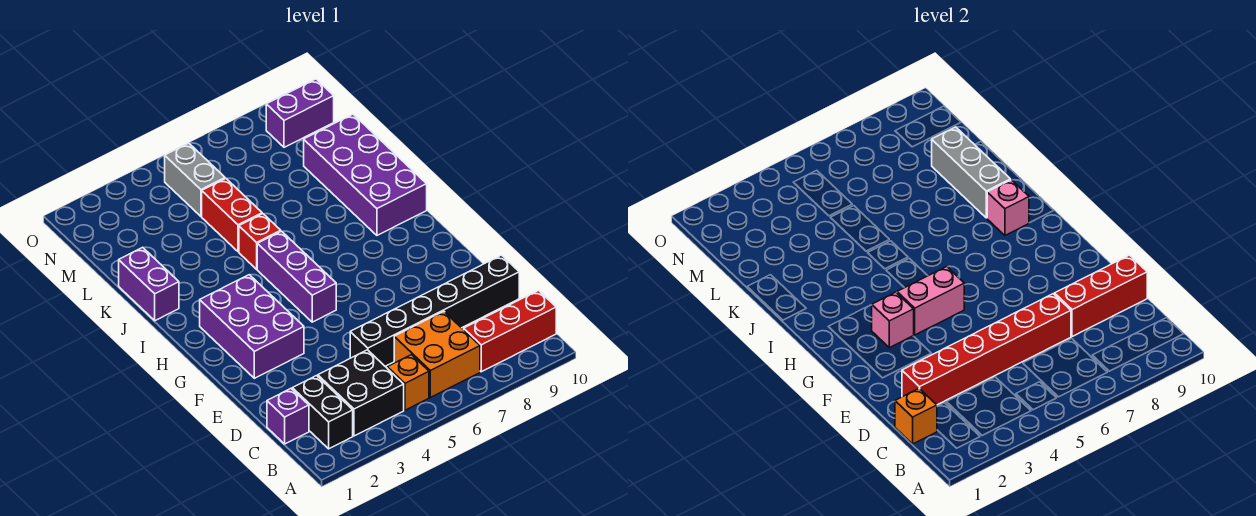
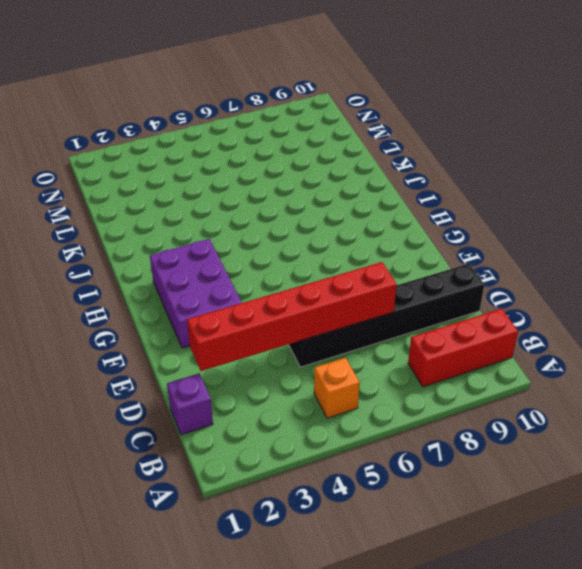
none -> black brick B2:C2 level 1
none -> black brick B3:C4 level 1
none -> orange brick B6:C7 level 1

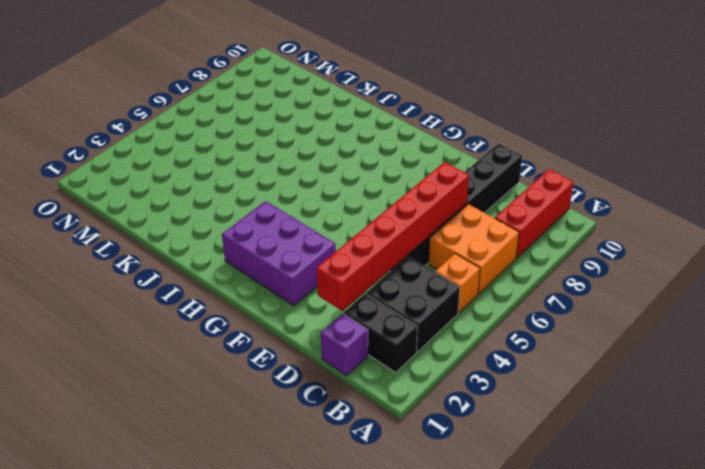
none -> purple brick G5:I5 level 1
none -> purple brick I9:L10 level 1
none -> purple brick J1:K1 level 1

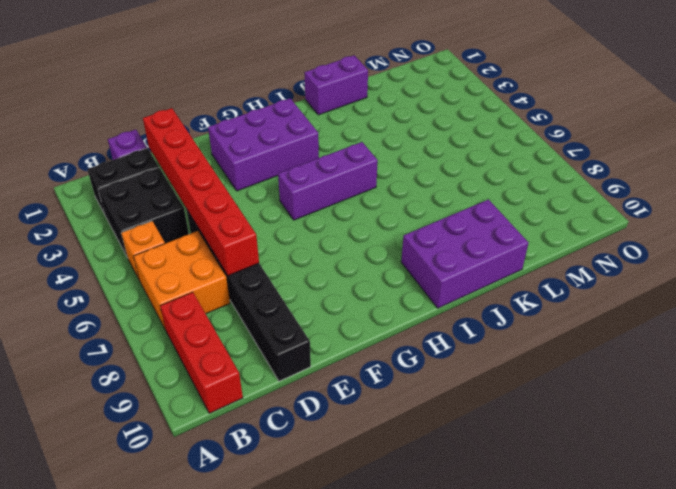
purple brick I9:K10 level 1 -> purple brick I9:L10 level 1
none -> red brick J5 level 1
none -> red brick K5:L5 level 1
none -> grey brick M5:N5 level 1

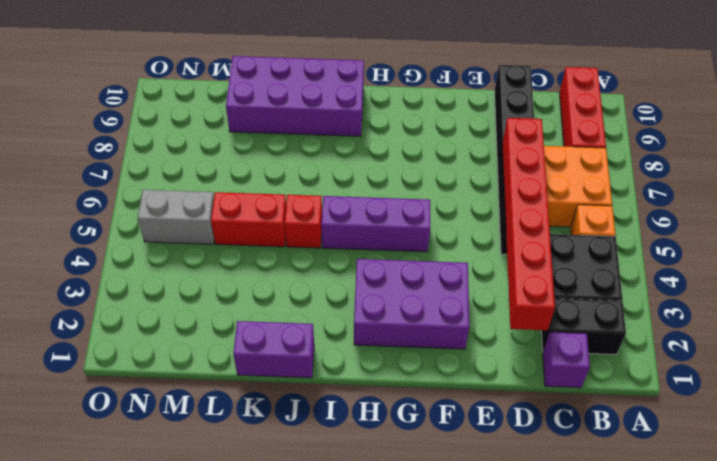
none -> purple brick N9:N10 level 1
none -> orange brick C1 level 2
none -> red brick D8:D10 level 2

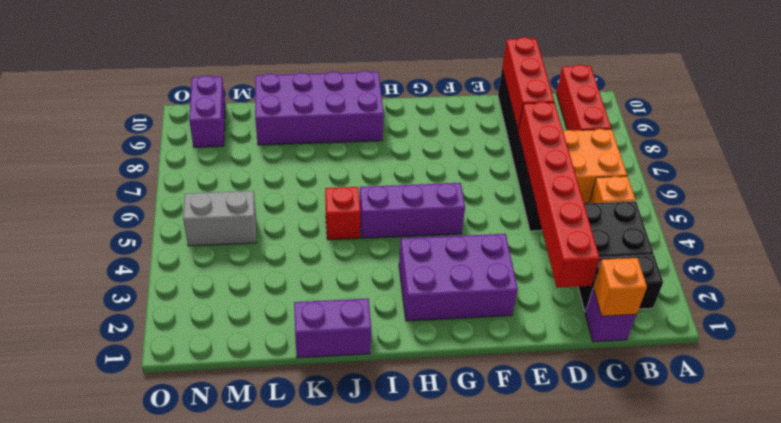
none -> red brick K5:L5 level 1
none -> pink brick G3 level 2
none -> pink brick G4:G5 level 2

